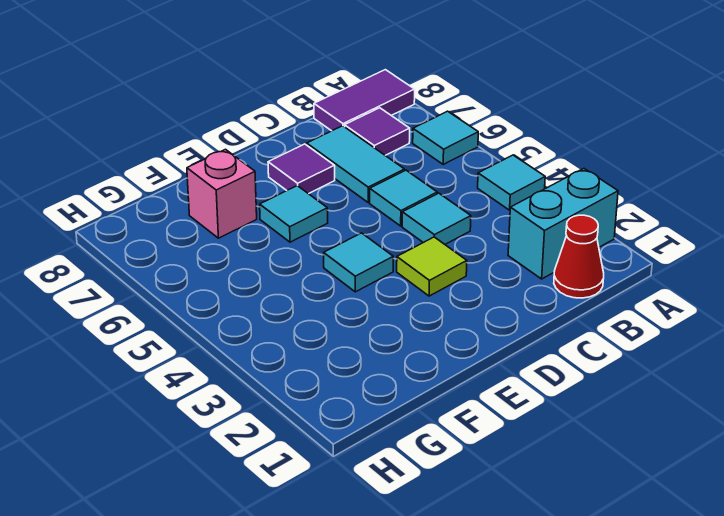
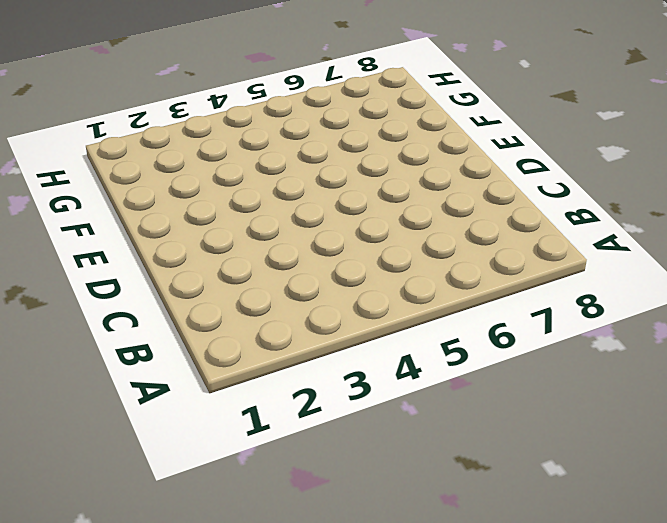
none -> cyan brick A2:B2 level 1
none -> cyan tile A4 level 1
none -> cyan tile A6 level 1

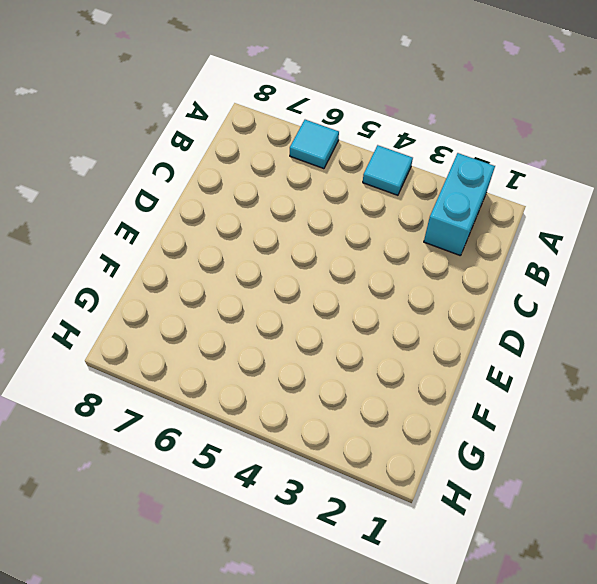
none -> purple tile A8:B8 level 1
none -> red cone B1 level 1
none -> purple tile B7 level 1

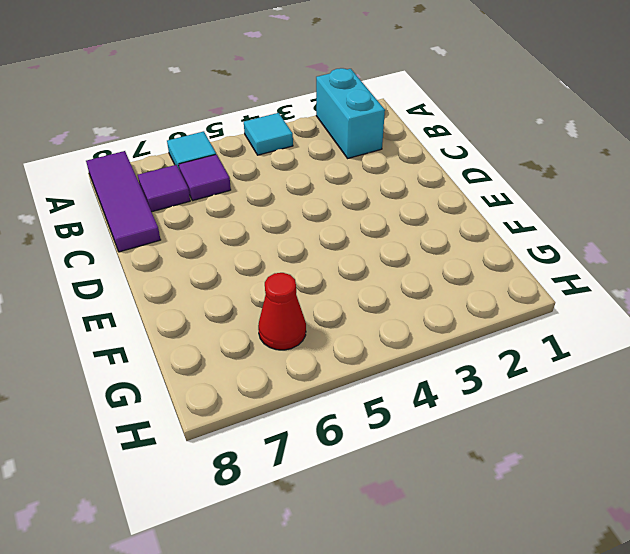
purple tile A8:C8 level 1 -> purple tile A8:B8 level 1
purple tile B6 level 1 -> purple tile D7 level 1
red cone G6 level 1 -> red cone B1 level 1
none -> cyan tile C4 level 1
none -> cyan tile C5 level 1
none -> cyan tile C6:C7 level 1

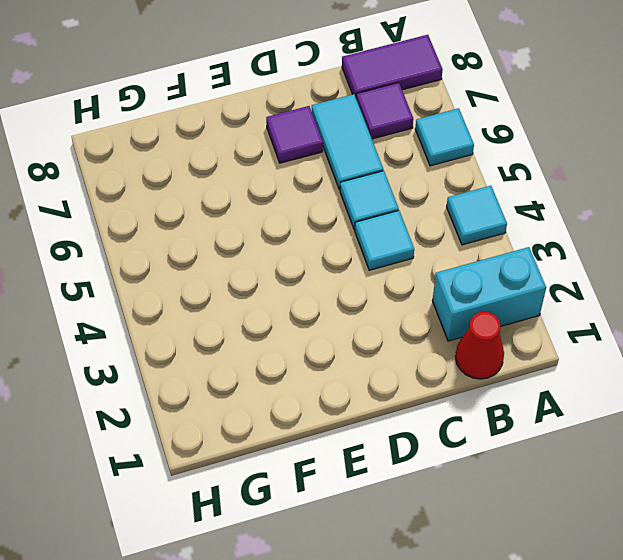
none -> lime tile D3 level 1
none -> cyan tile E4 level 1
none -> cyan tile E6 level 1

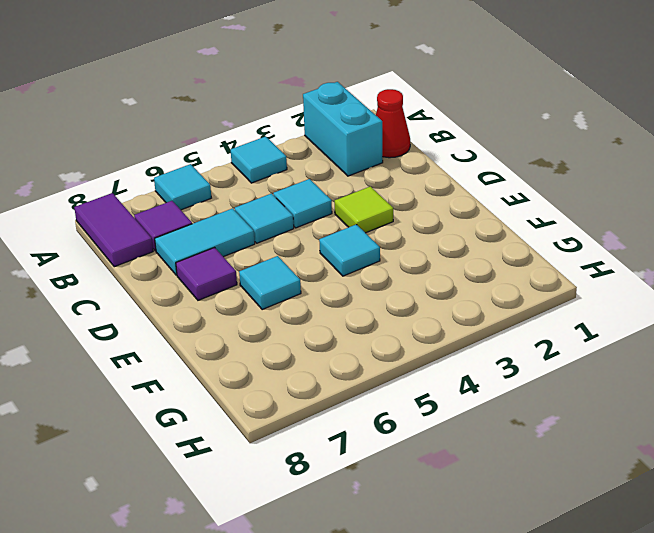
none -> pink brick F7 level 1

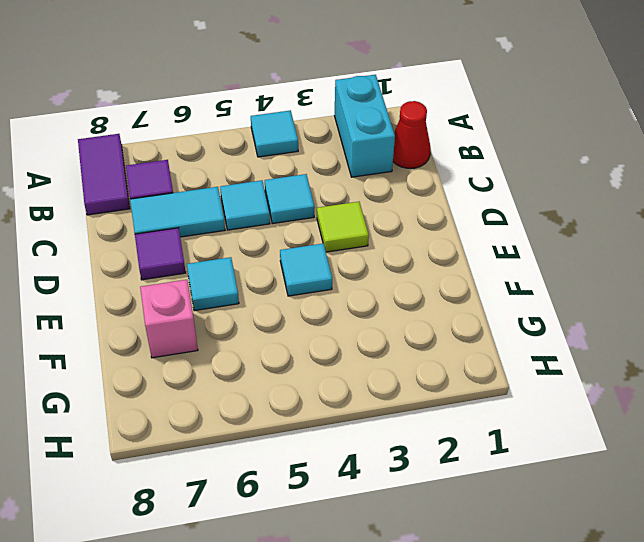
none -> cyan tile A6 level 1

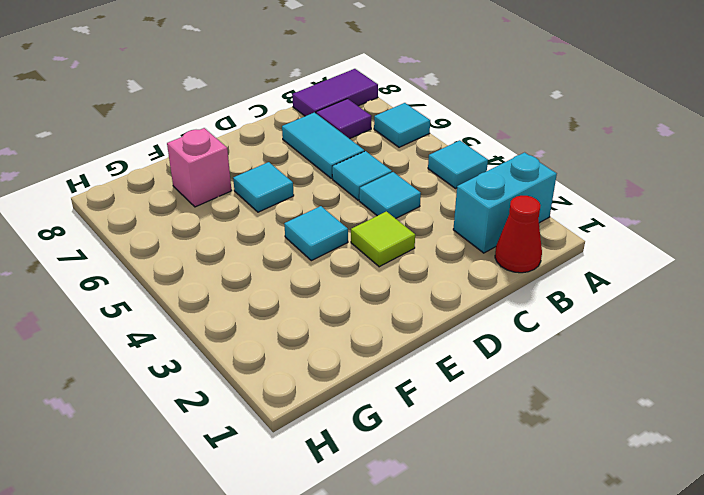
none -> purple tile D7 level 1

